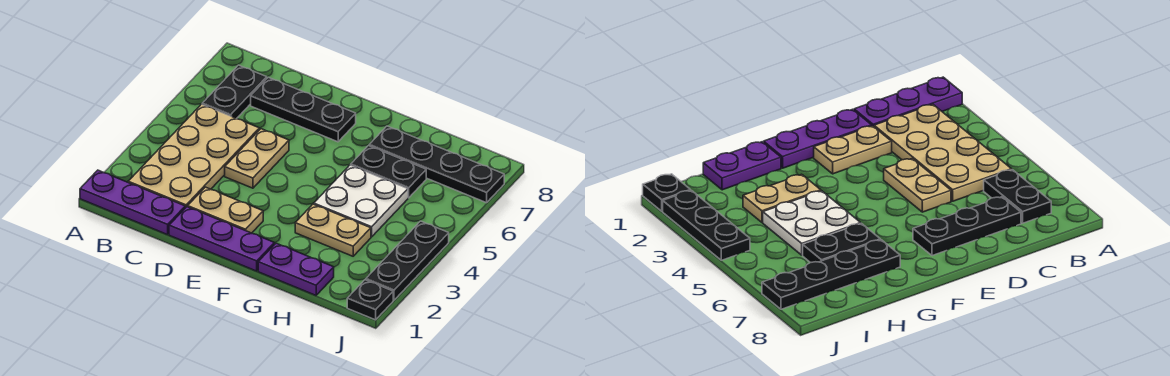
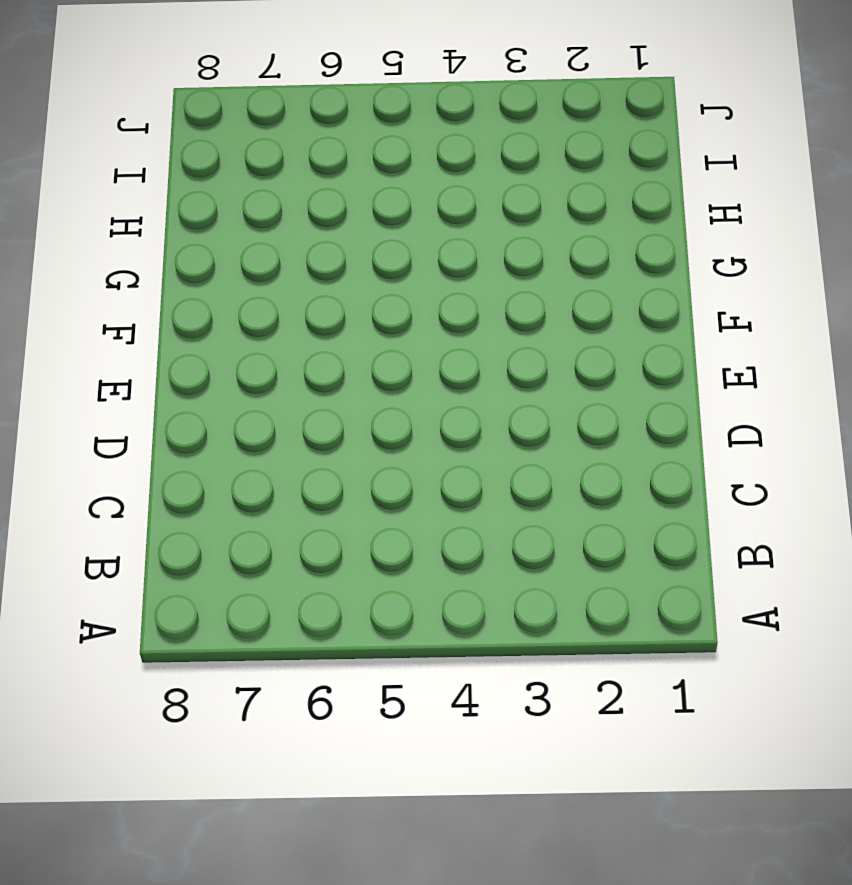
none -> purple plate A1:C1 level 1
none -> tan plate B2:C5 level 1
none -> black plate B6:B7 level 1

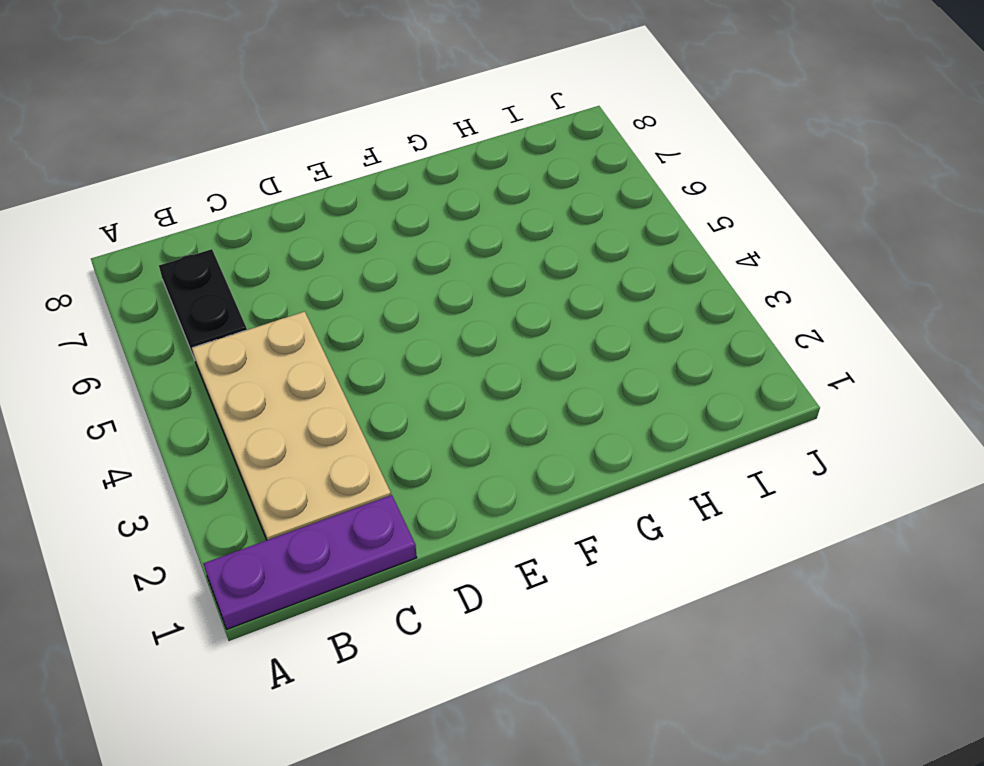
none -> black plate C7:E7 level 1
none -> purple plate D1:F1 level 1
none -> tan plate D2:E2 level 1

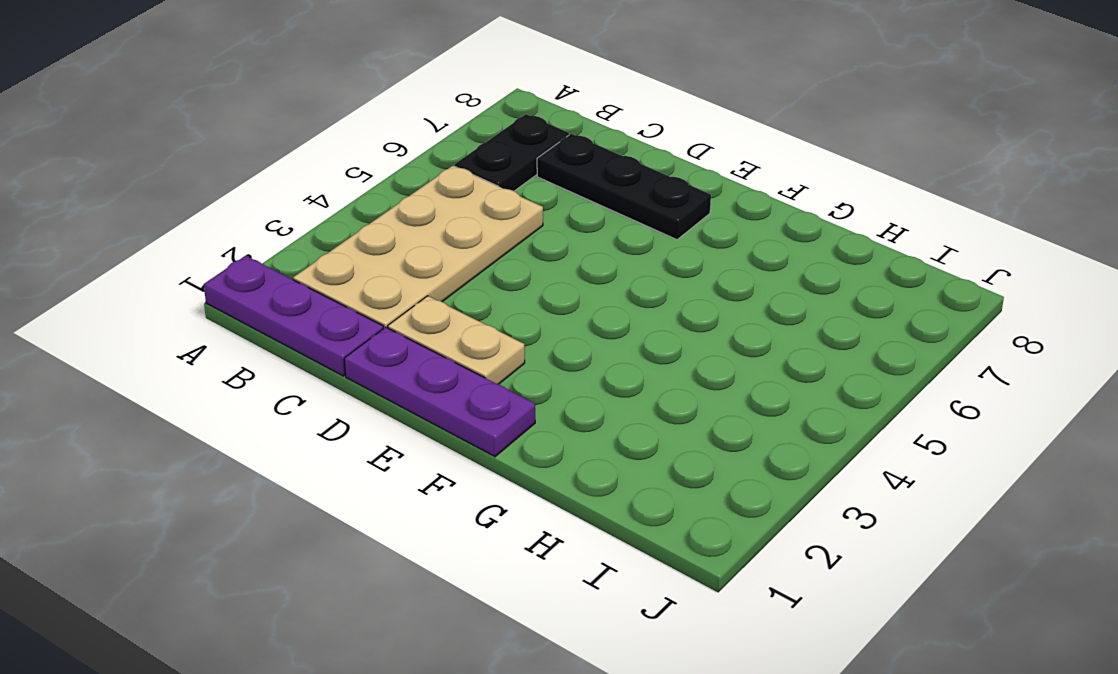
none -> tan plate D4:D5 level 1
none -> purple plate G1:H1 level 1
none -> tan plate G3:H3 level 1

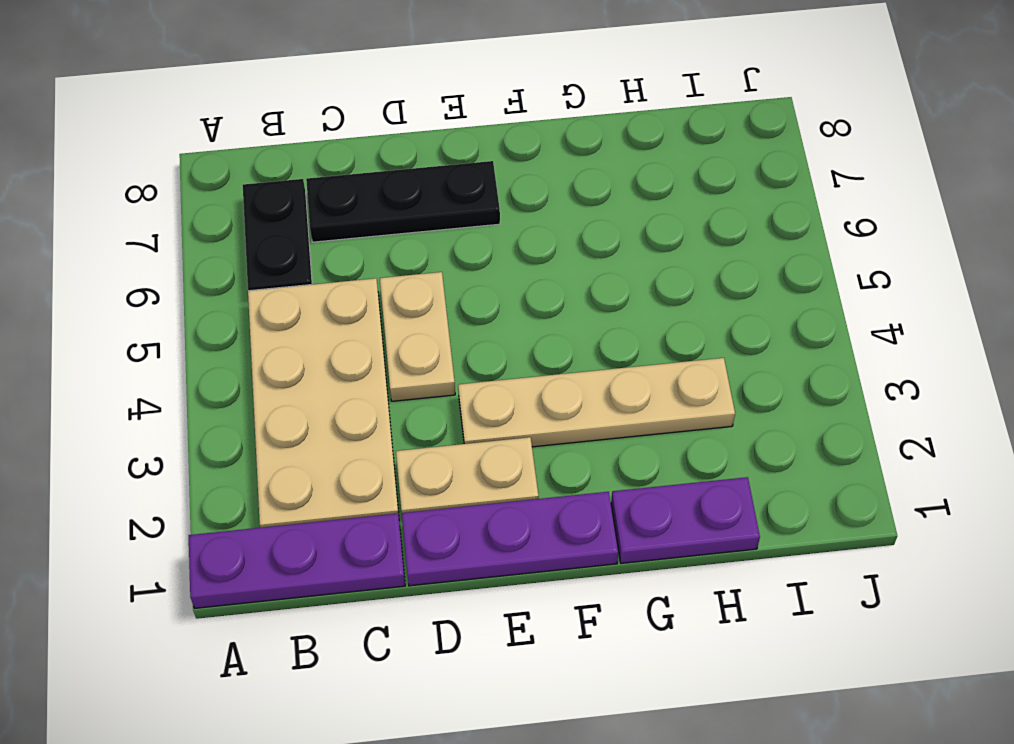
tan plate E3:H3 level 1 -> tan plate G3:H3 level 1
none -> white plate G4:H5 level 1
none -> black plate G6:H6 level 1
none -> black plate G7:J7 level 1

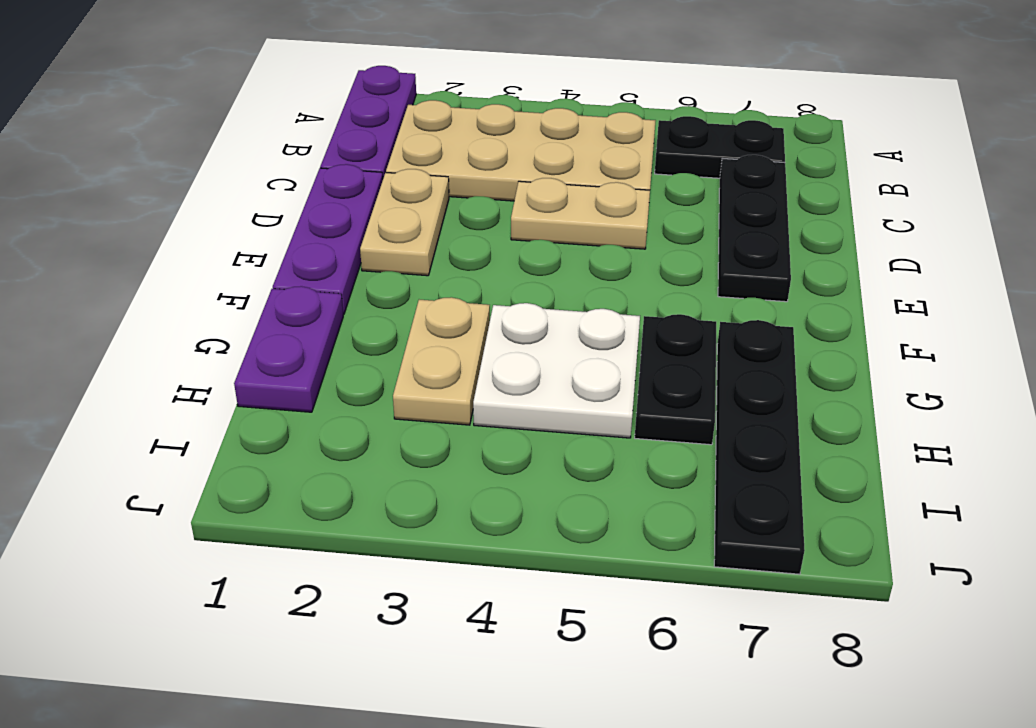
none -> black plate J1 level 1
none -> black plate J2:J4 level 1

